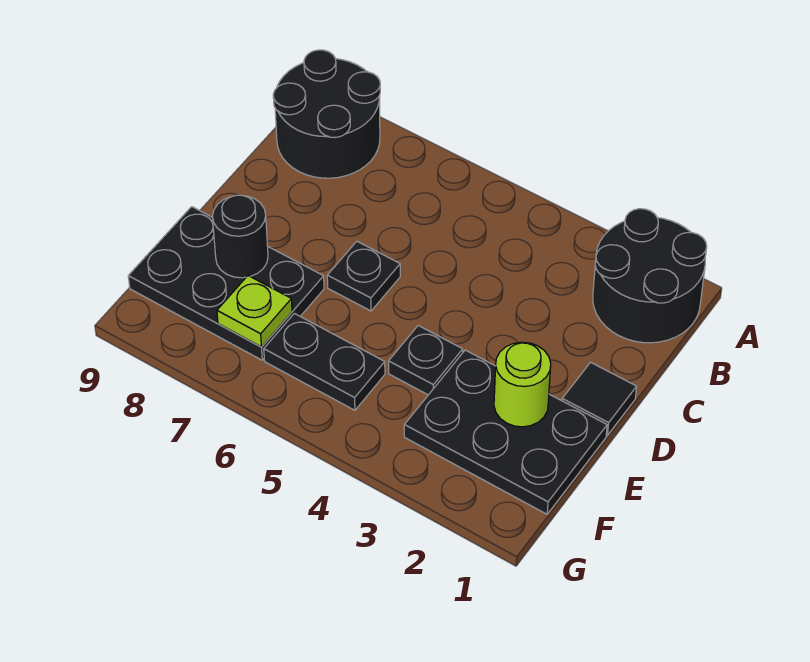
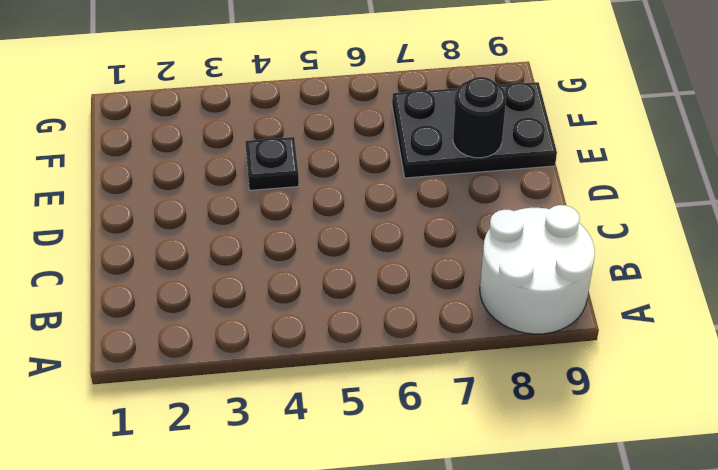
white round brick A8:B9 level 1 -> black round brick A8:B9 level 1
none -> black round brick A1:B2 level 1
none -> black tile D1 level 1

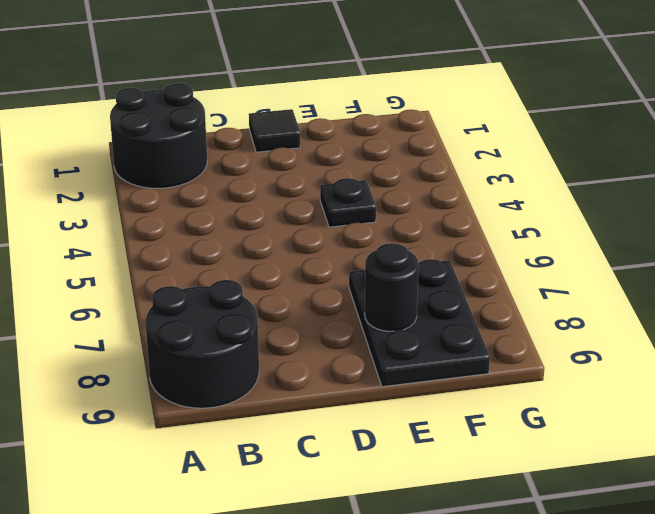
none -> black plate D6 level 1
none -> black plate E1:F3 level 1

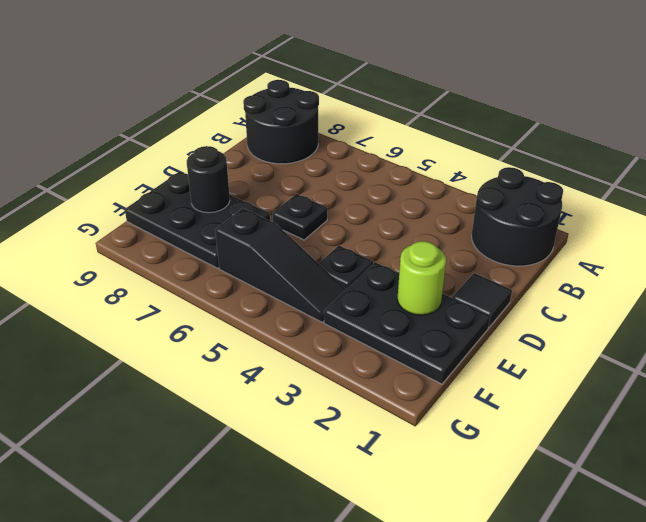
black slope F4:F6 level 1 top 6 -> black plate F5:F6 level 1
none -> lime plate F7 level 2

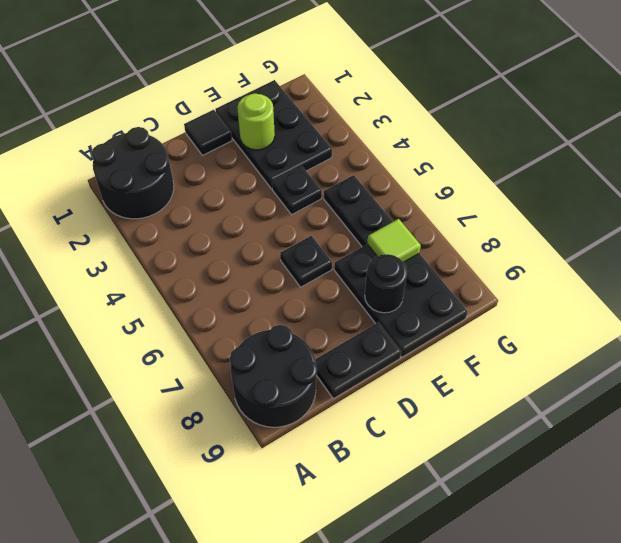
black plate C9:D9 level 1 -> none
lime tile F7 level 2 -> lime plate F7 level 2

